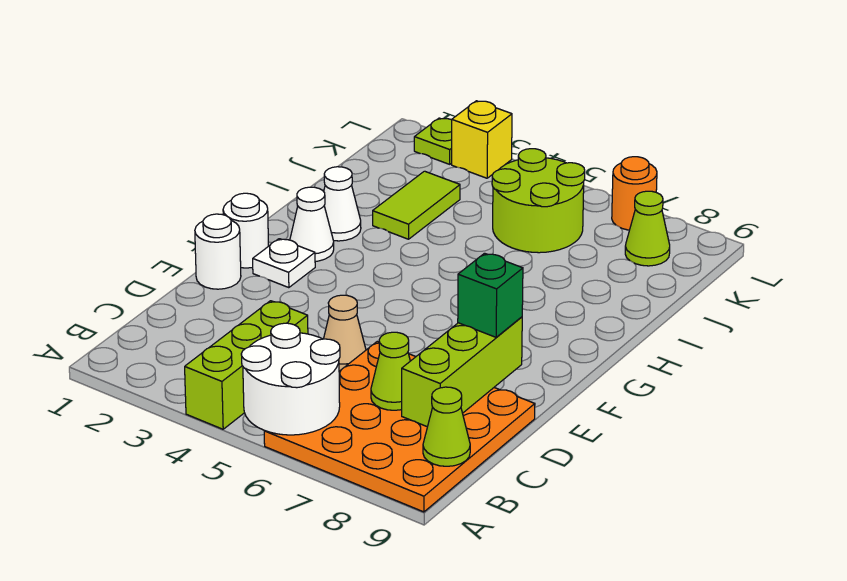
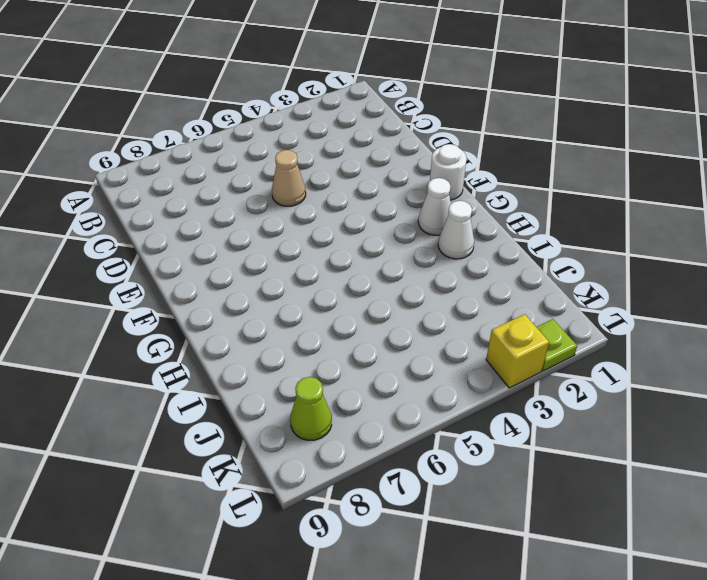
none -> lime brick A4:C4 level 1
none -> orange plate A6:D9 level 1
none -> white round brick E1 level 1

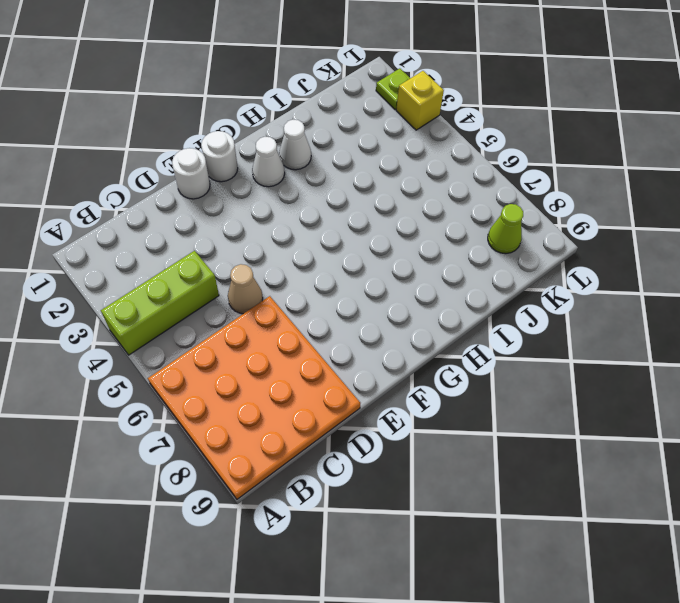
none -> white plate F2 level 1
none -> lime tile I3:J3 level 1
none -> lime round brick J5:K6 level 1

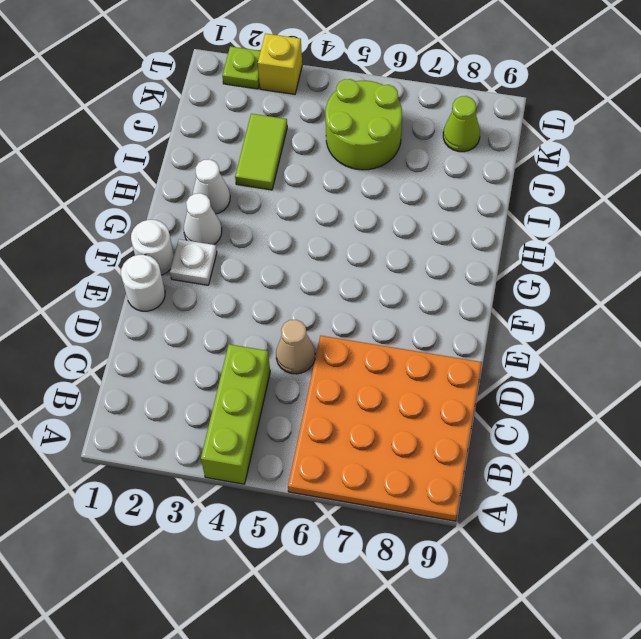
none -> orange round brick L7 level 1
none -> white round brick A5:B6 level 2
none -> lime cone B9 level 2

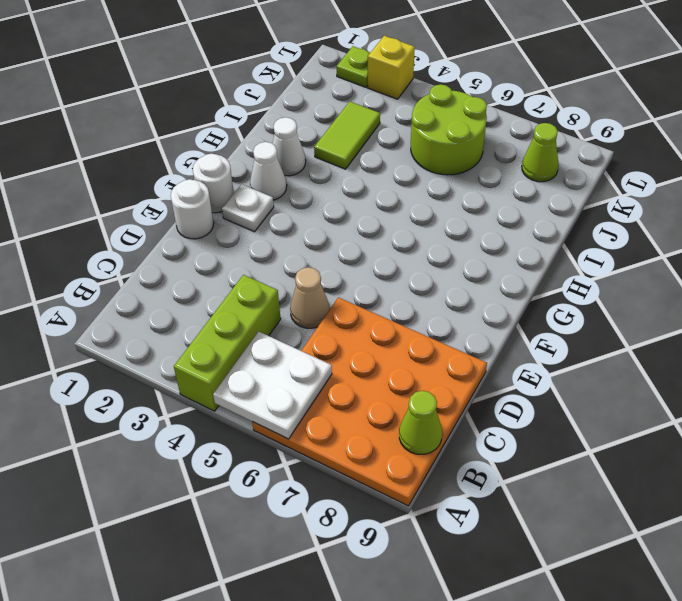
white plate A5:B6 level 2 -> white round brick A5:B6 level 2
none -> orange round brick L7 level 1
none -> lime cone C7 level 2
none -> lime brick C8:E8 level 2

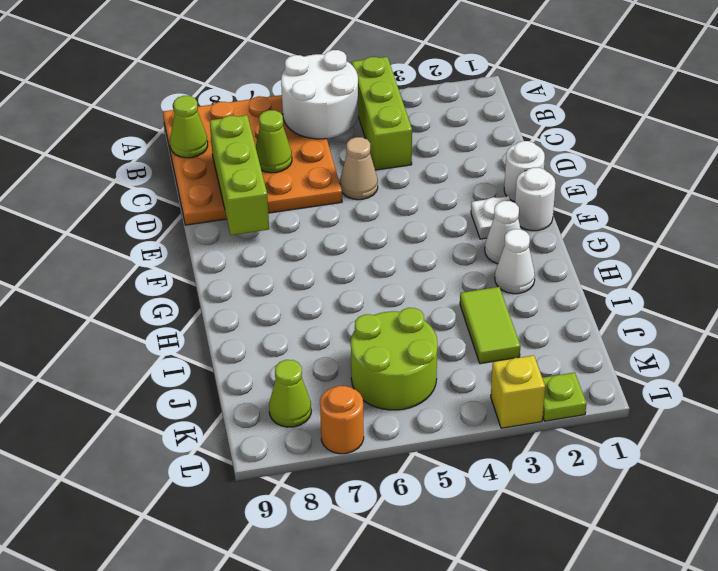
none -> green brick E8 level 3

